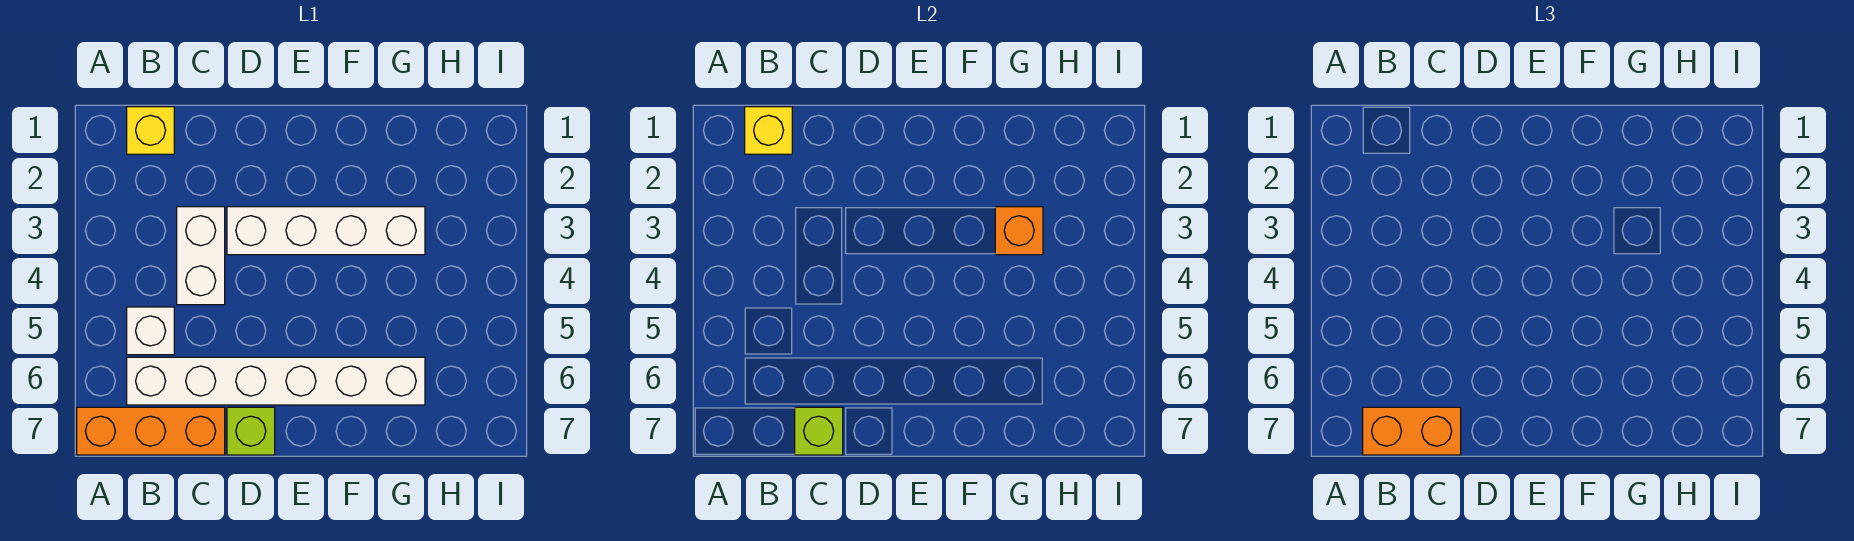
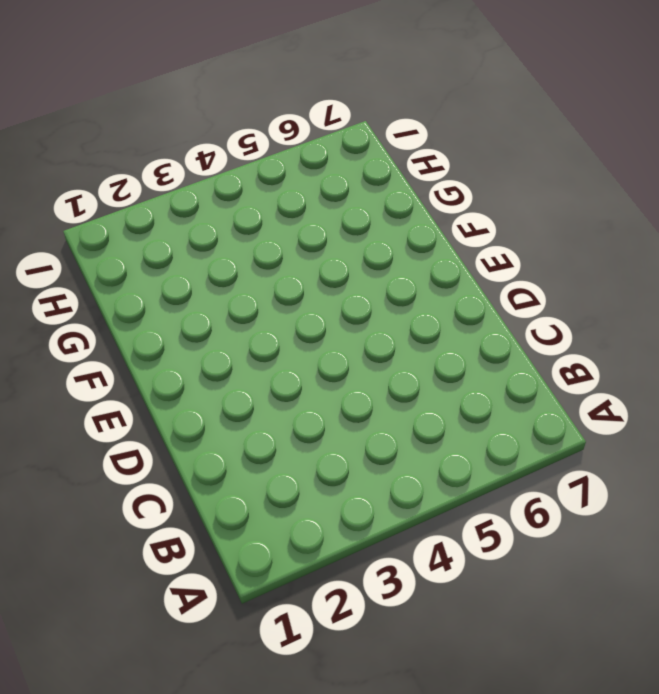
none -> orange brick A7:C7 level 1
none -> yellow brick B1 level 1

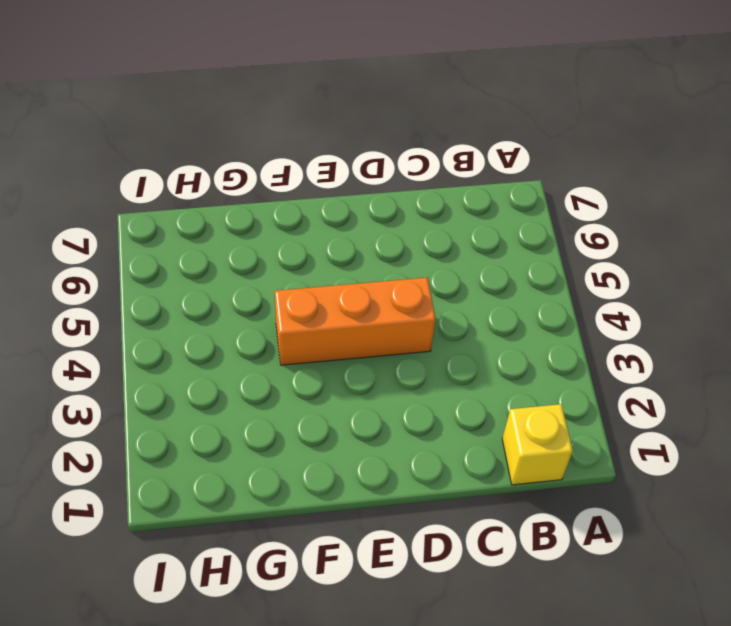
orange brick D4:F4 level 1 -> orange brick A7:C7 level 1
none -> white brick B5 level 1
none -> white brick B6:G6 level 1

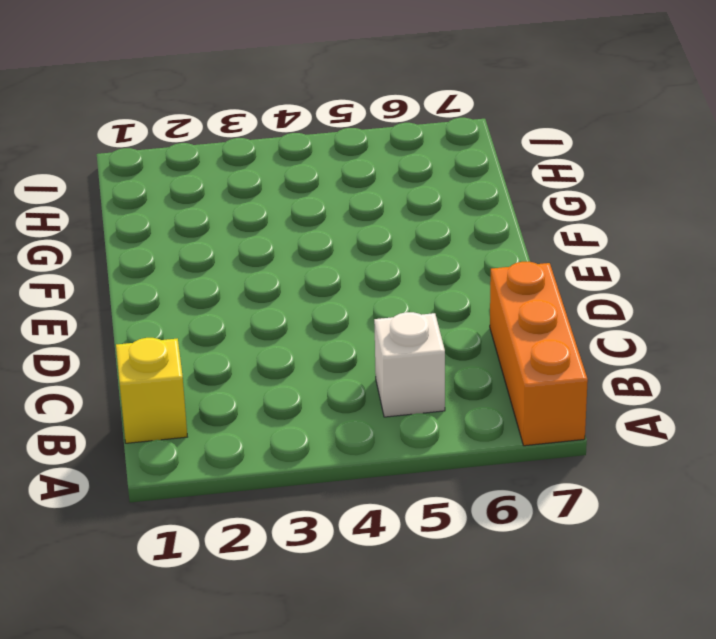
none -> white brick B6:G6 level 1
none -> white brick C3:C4 level 1

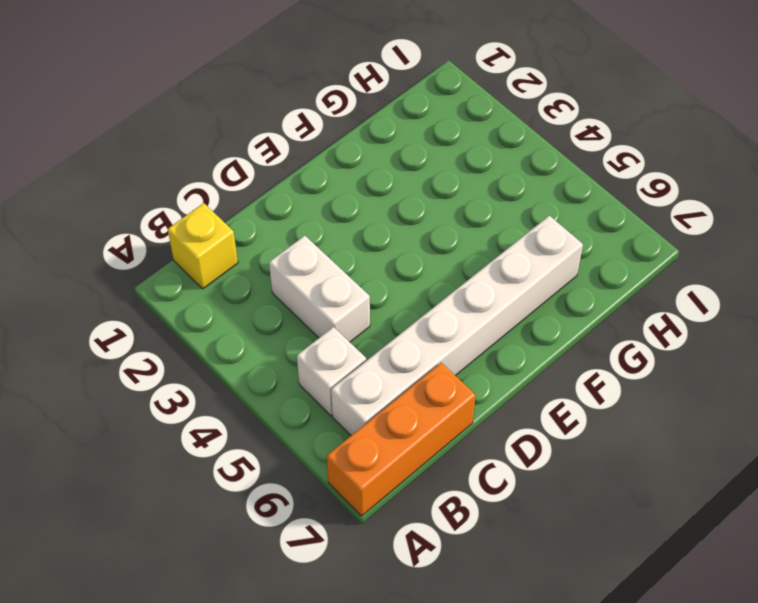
none -> white brick D3:G3 level 1
none -> lime brick D7 level 1

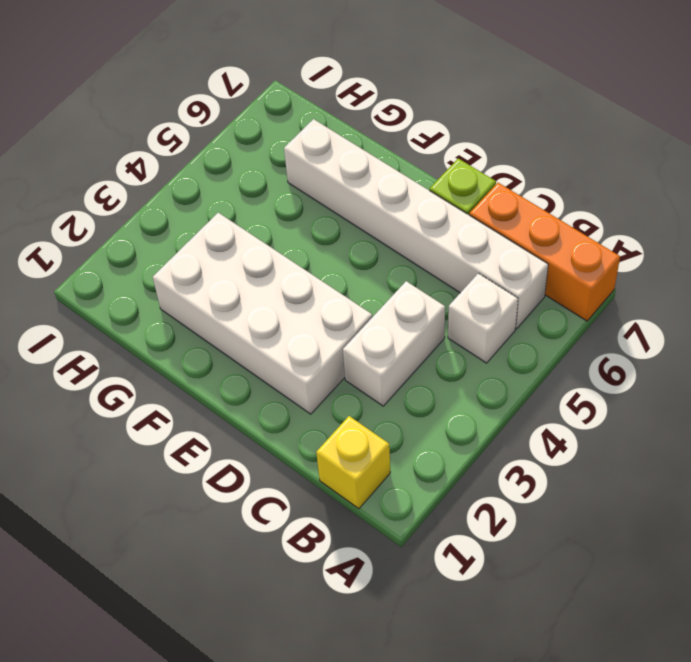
white brick D2:G3 level 1 -> white brick D3:G3 level 1
none -> yellow brick B1 level 2
none -> lime brick C7 level 2

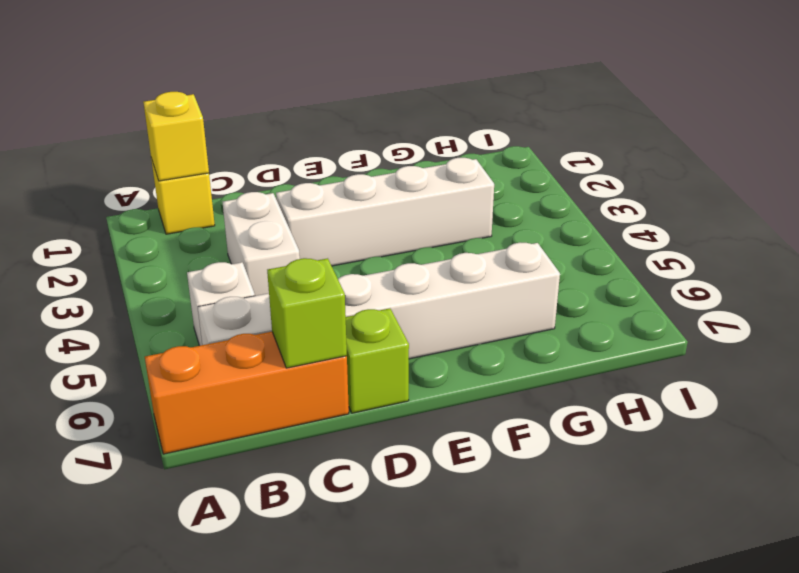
none -> orange brick G3 level 2
none -> orange brick B7:C7 level 3

